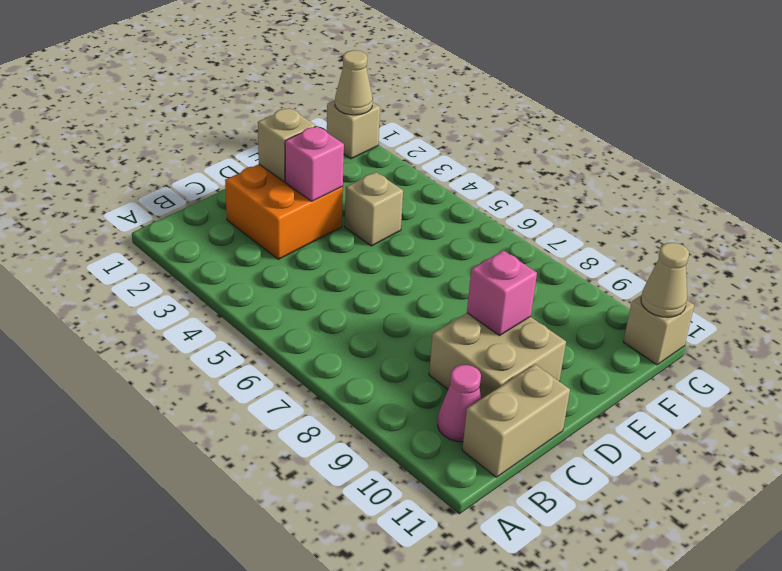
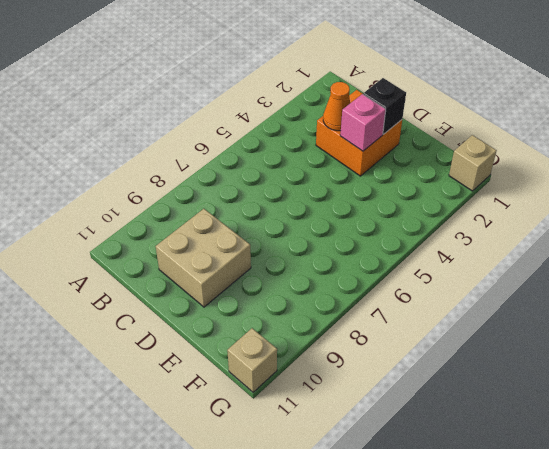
orange cone C3 level 2 -> none
black brick D2 level 2 -> tan brick D2 level 2
none -> pink cone B10 level 1
none -> tan brick B11:C11 level 1
none -> tan brick E4 level 1

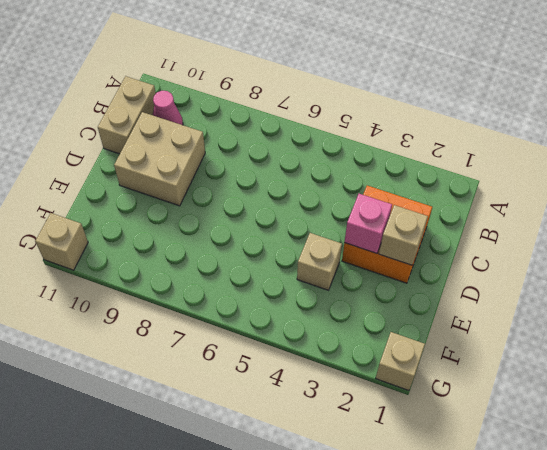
none -> pink brick D9 level 2
none -> tan cone G1 level 2
none -> tan cone G11 level 2

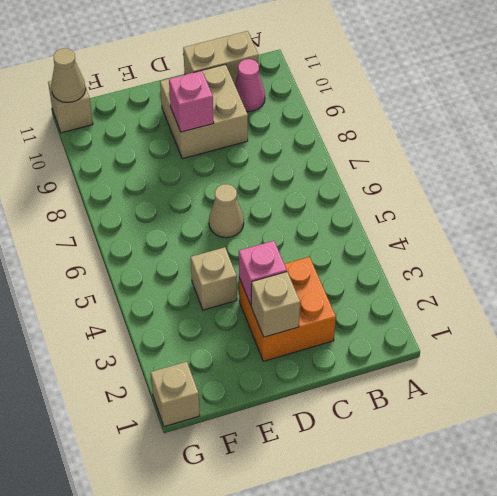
tan cone D6 level 1 -> tan cone G1 level 2

